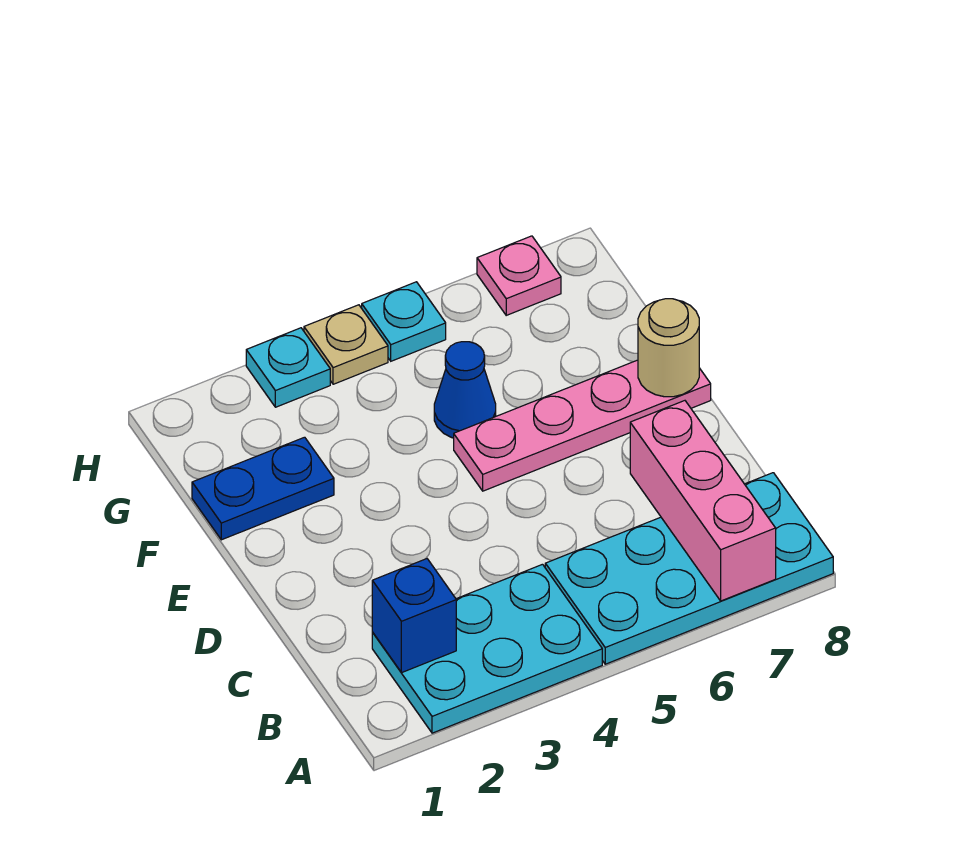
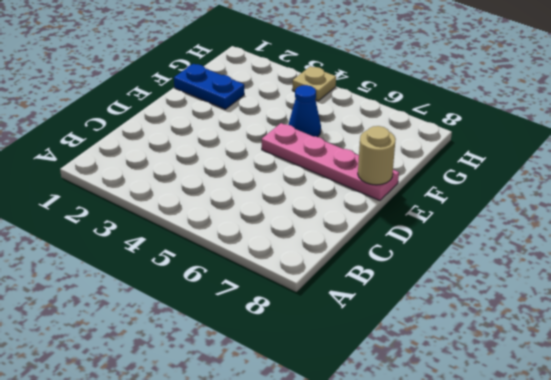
none -> cyan plate A2:B4 level 1
none -> cyan plate A5:B8 level 1
none -> cyan plate H3 level 1

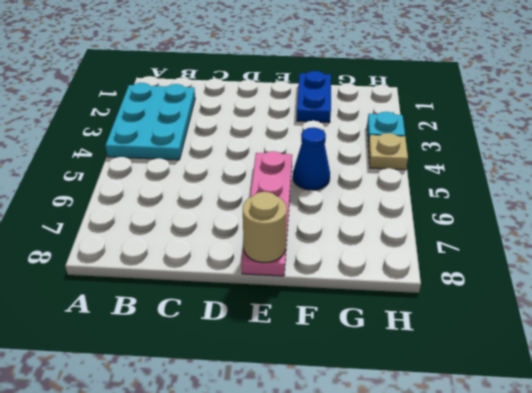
none -> cyan plate A5:B8 level 1
none -> cyan plate H5 level 1
none -> pink plate H7 level 1

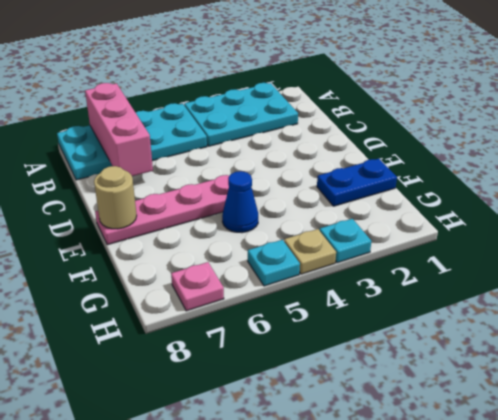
none -> blue brick B2 level 2

